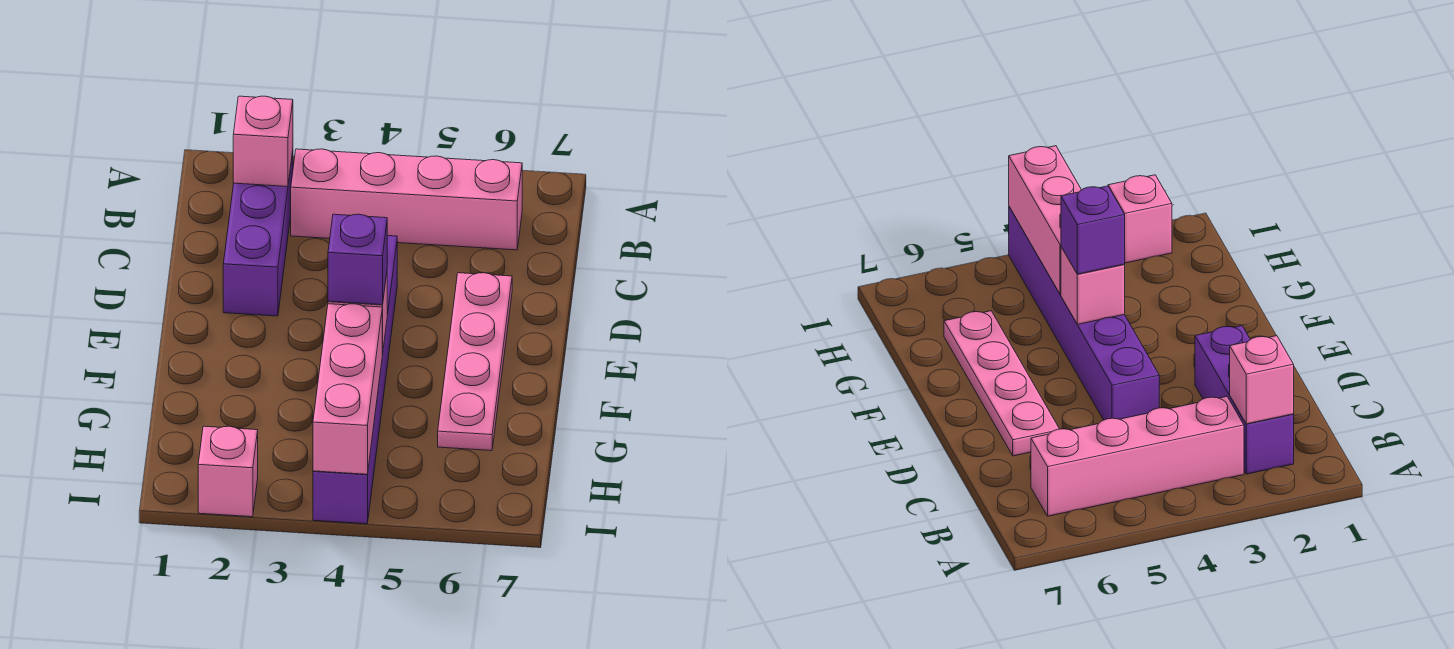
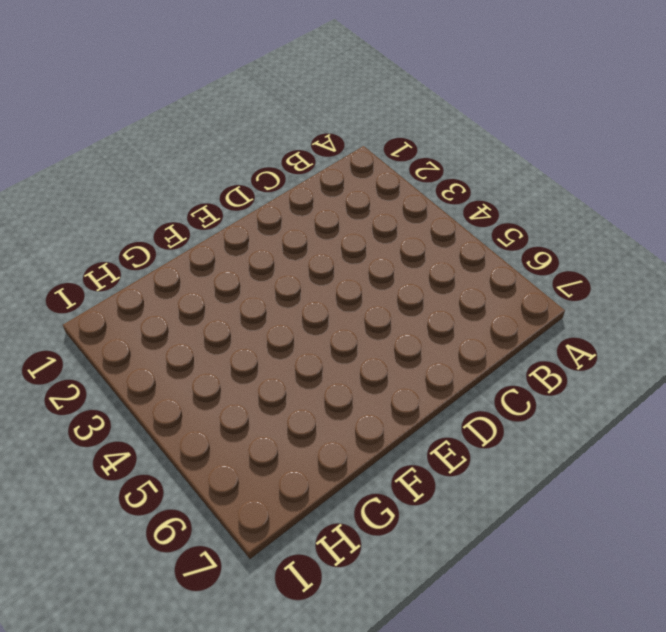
none -> purple brick B2:D2 level 1
none -> pink brick B3:B6 level 1

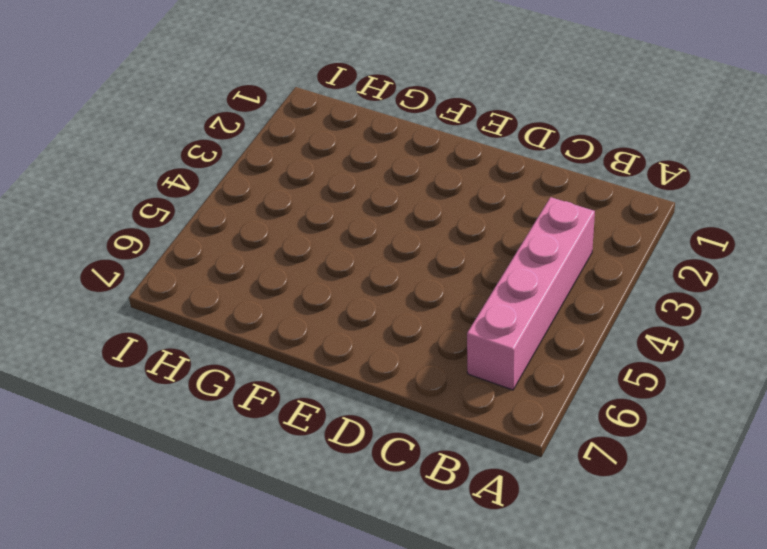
none -> purple brick B2:D2 level 1
none -> purple brick D4:I4 level 1

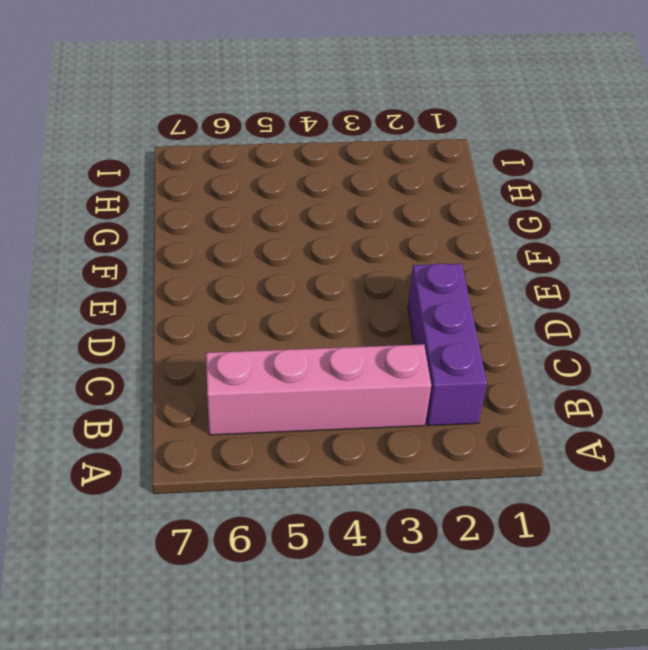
none -> purple brick D4:I4 level 1
none -> pink plate D6:G6 level 1

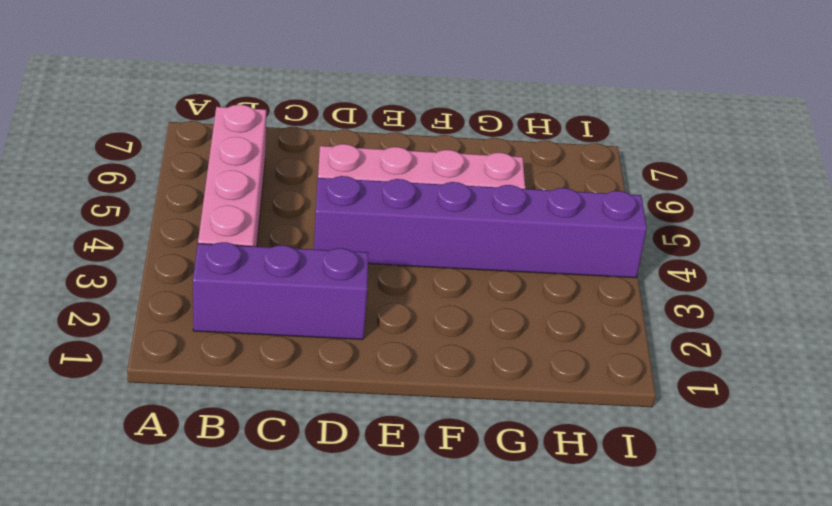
none -> pink brick I2 level 1
none -> pink brick B2 level 2

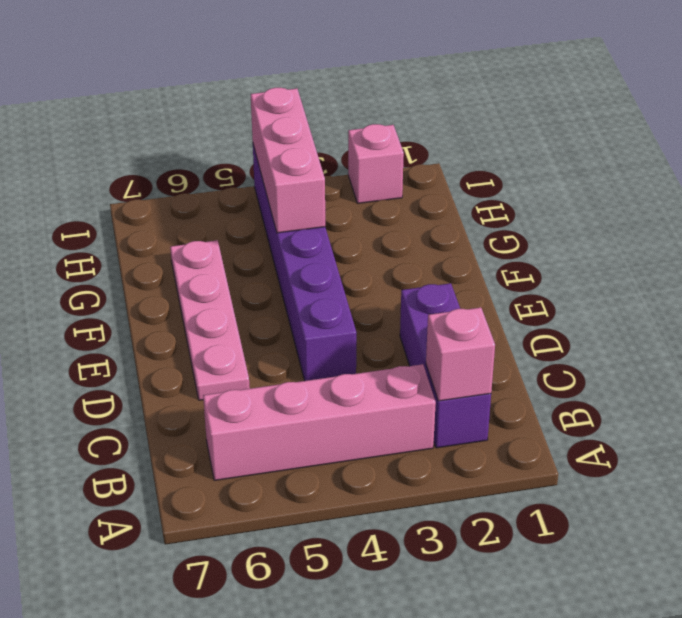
none -> pink brick F4 level 2
none -> purple brick F4 level 3

